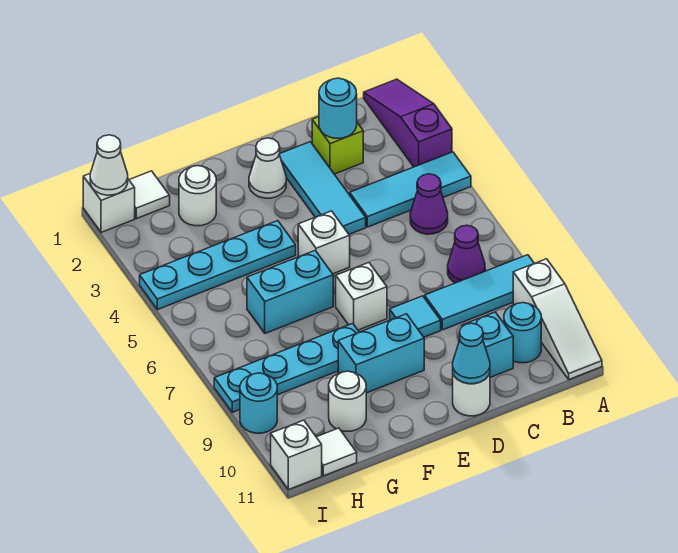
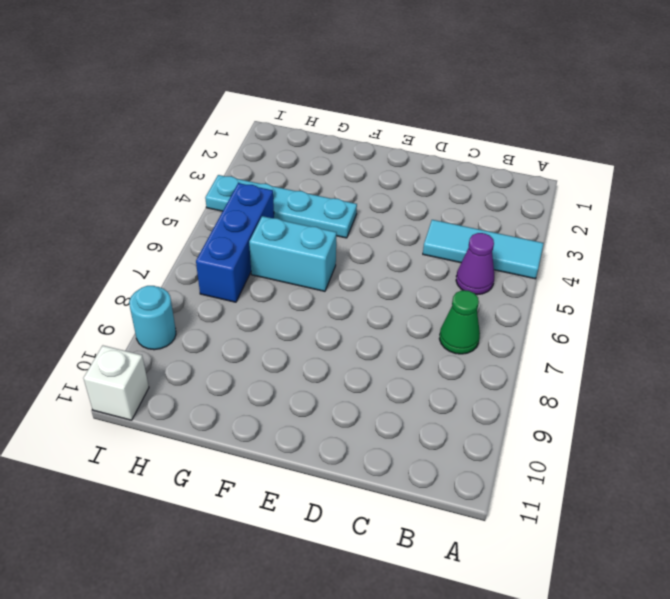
green cone B7 level 1 -> purple cone B7 level 1
blue brick H5:H7 level 1 -> none
none -> purple slope A1:A3 level 1 top 3
none -> cyan tile A8:C8 level 1
none -> white slope A9:A11 level 1 top 9

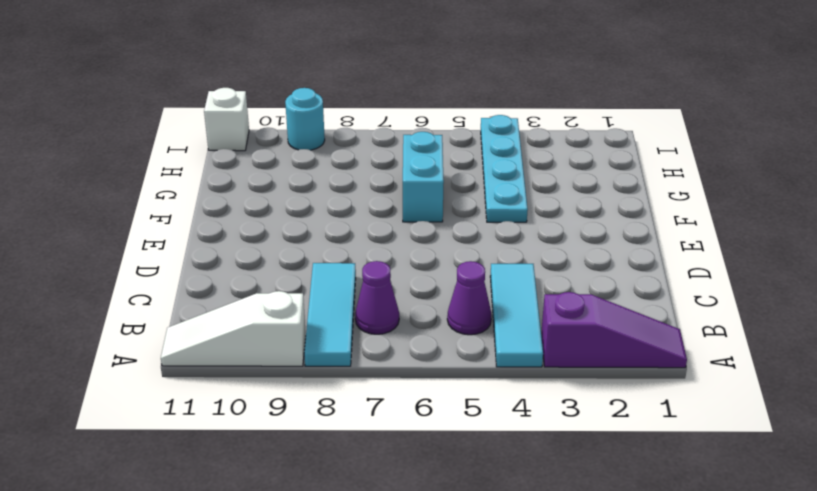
none -> cyan round brick B10 level 1
none -> lime brick C2 level 1
none -> cyan brick C10 level 1

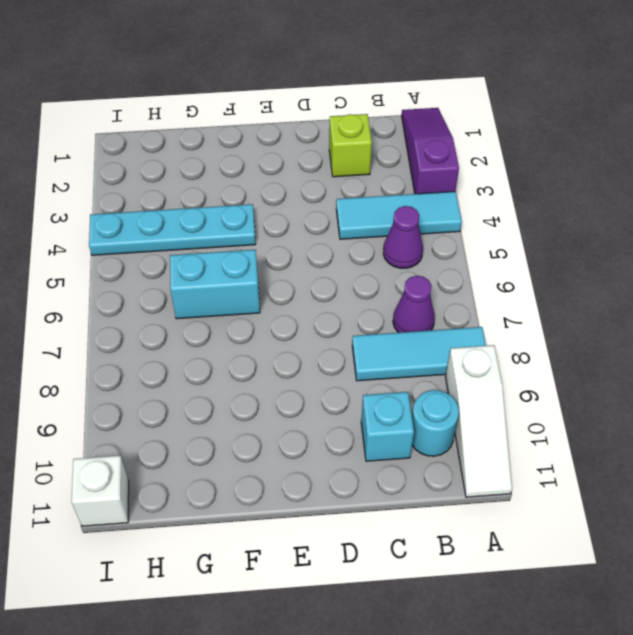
none -> cyan tile D2:D4 level 1
none -> cyan tile D8 level 1
none -> white round brick D11 level 1

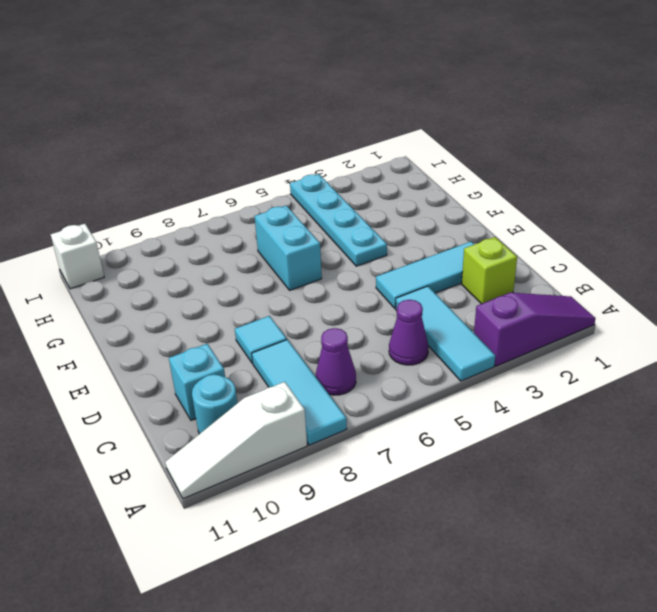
none -> white round brick D11 level 1
none -> white cone E2 level 1
none -> white brick E5 level 1

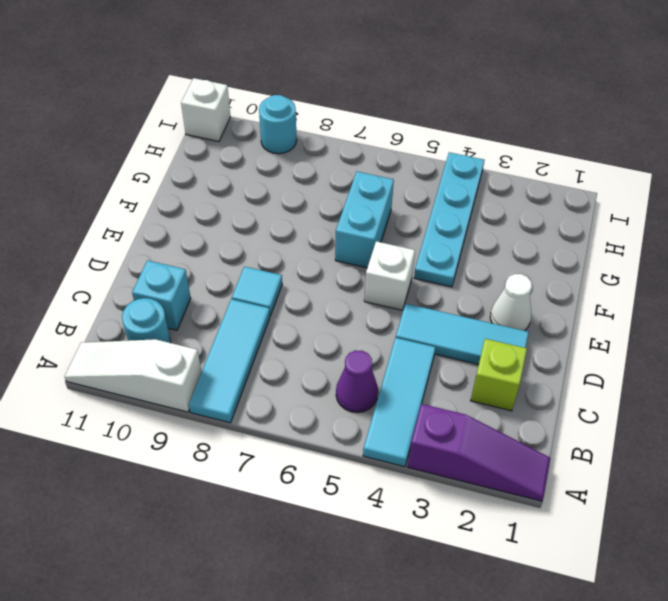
none -> purple cone B7 level 1
none -> white round brick D11 level 1
none -> white brick E7 level 1

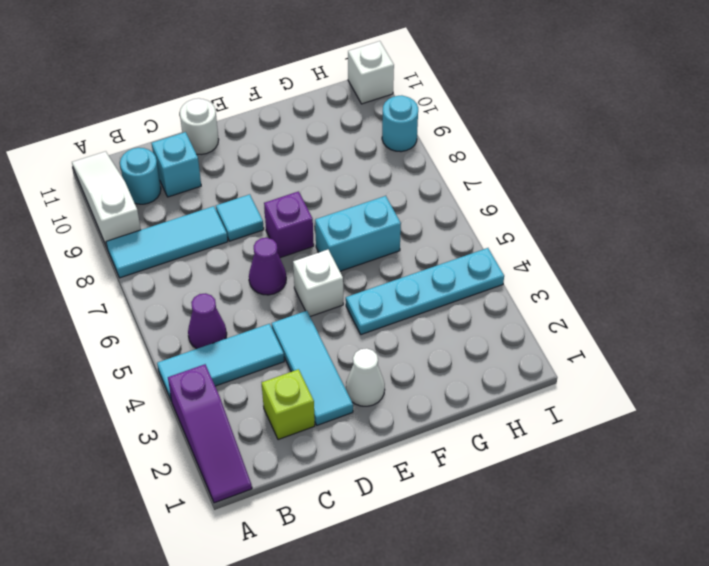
purple cone D6 level 1 -> purple cone B7 level 1
purple brick E7 level 1 -> white brick E7 level 1
none -> cyan brick E9:F9 level 1
none -> cyan plate F8:I8 level 1
none -> white round brick G2 level 1

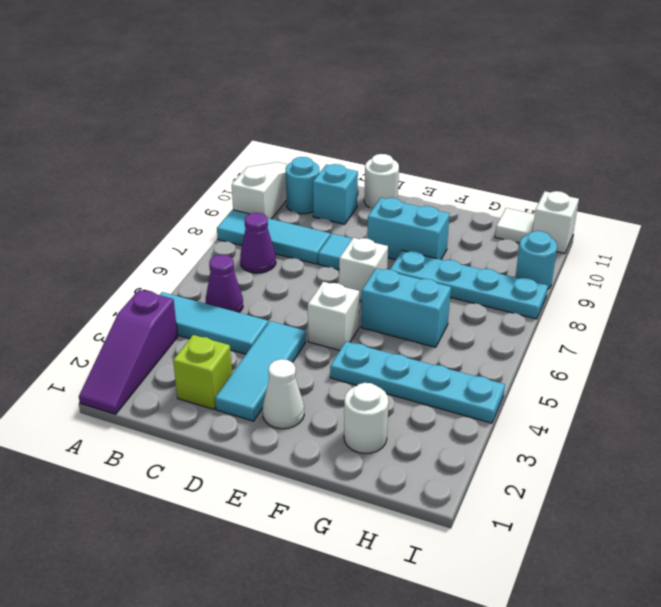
none -> white round brick G10 level 1
none -> white tile H1 level 1
none -> white brick I1 level 1

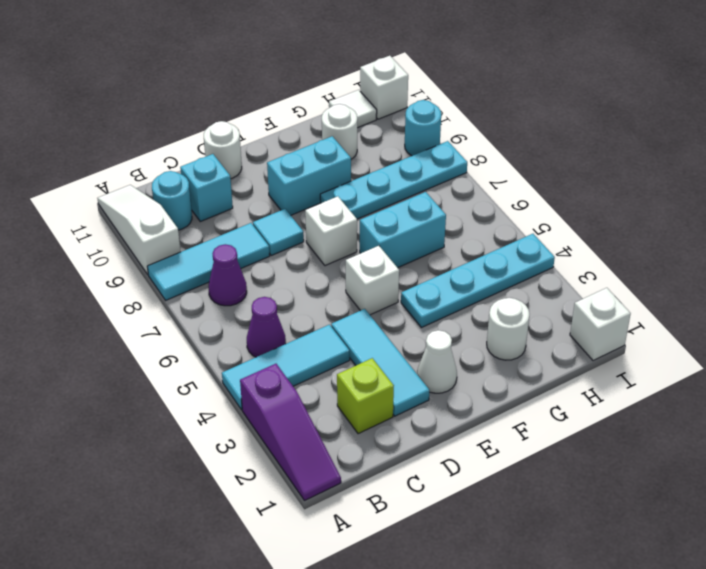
none -> white tile H1 level 1
none -> cyan round brick C2 level 2
none -> cyan cone D11 level 2

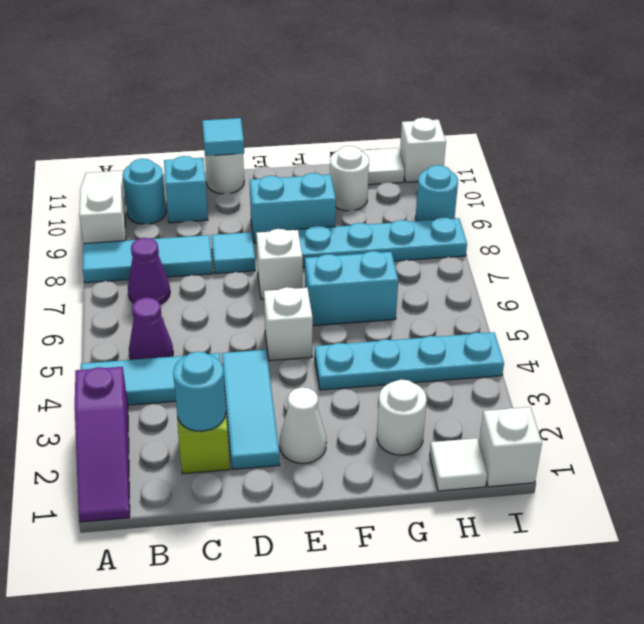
cyan tile D11 level 2 -> cyan cone D11 level 2
none -> white cone I1 level 2

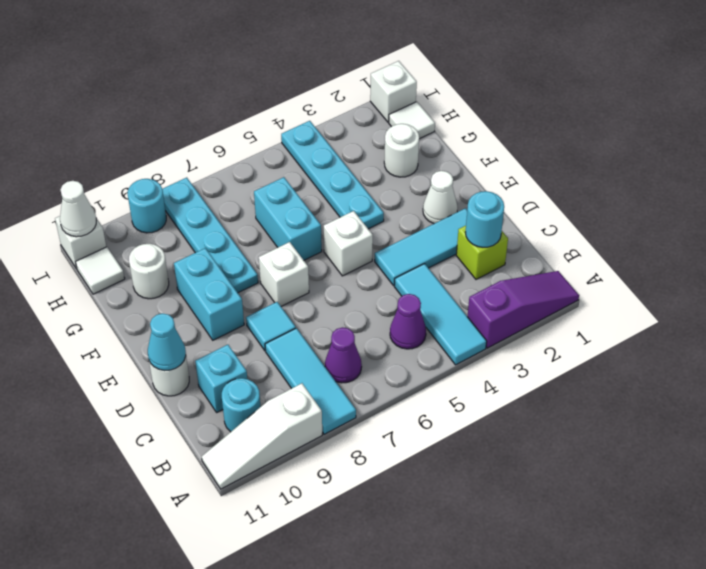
white cone I11 level 2 -> white cone I1 level 2

